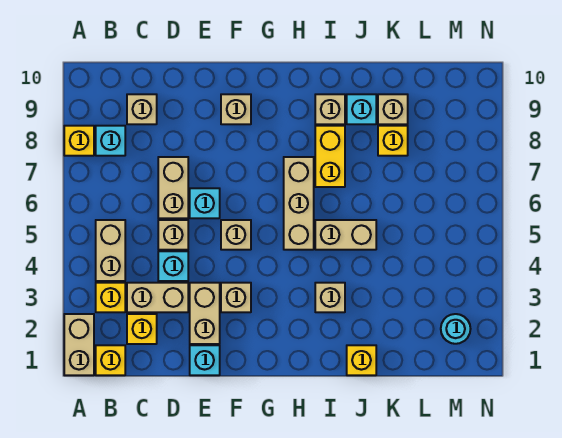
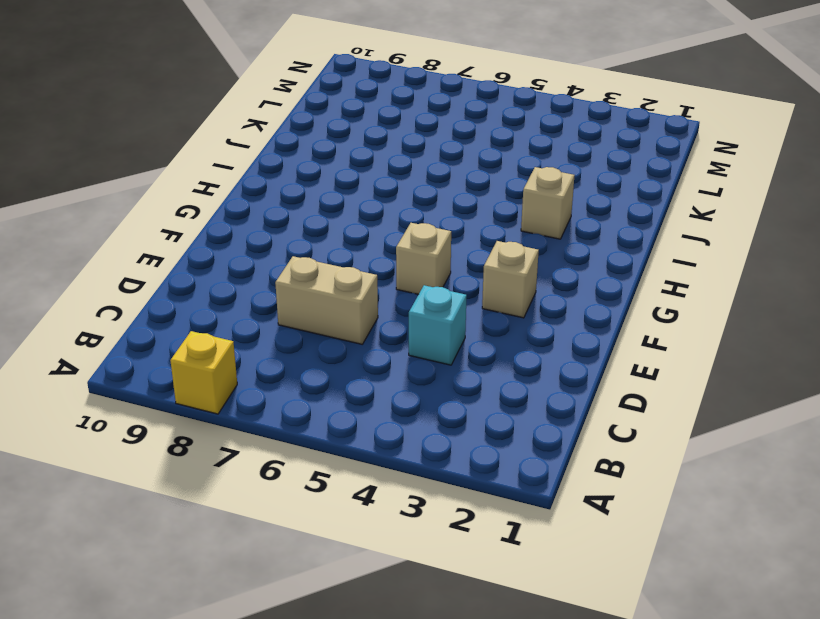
none -> tan brick A1:A2 level 1
none -> yellow brick B1 level 1
none -> yellow brick B3 level 1

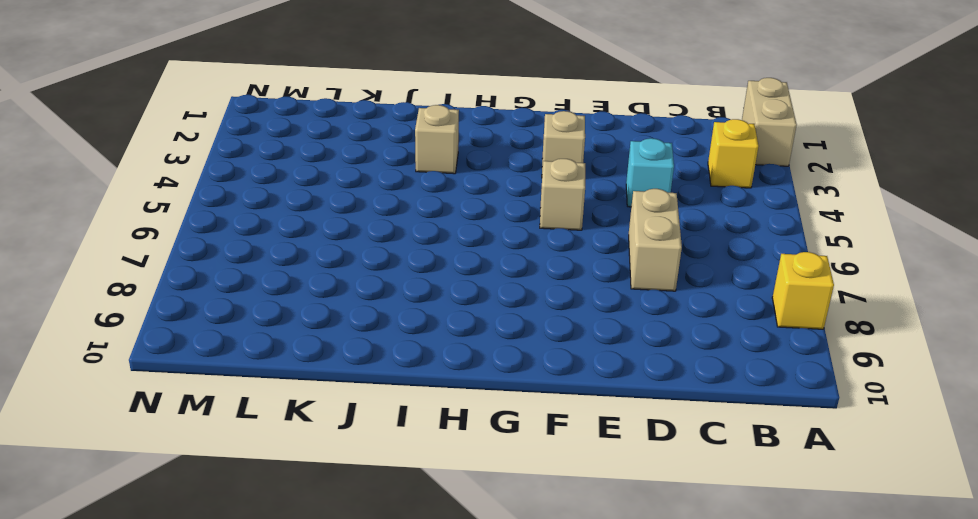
none -> yellow brick B1 level 1
none -> tan brick B4:B5 level 1
none -> cyan brick B8 level 1

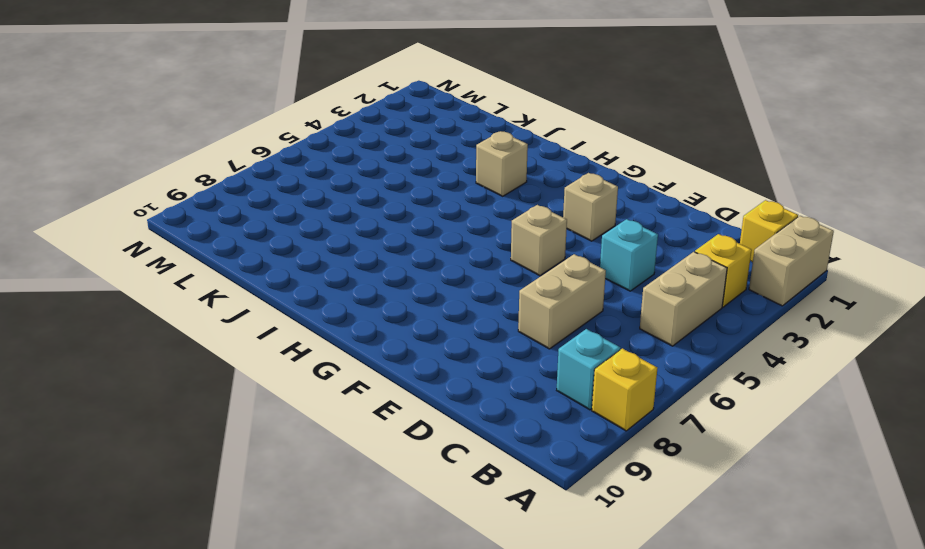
none -> yellow brick C2 level 1
none -> tan brick C3:D3 level 1
none -> tan brick C9 level 1

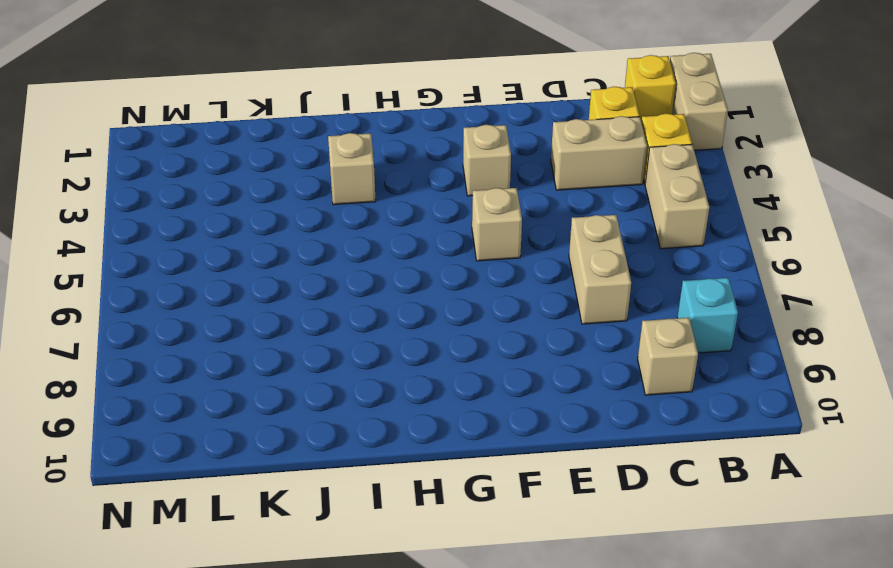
none -> yellow brick A8 level 1
none -> cyan brick D4 level 1
none -> tan brick D5 level 1

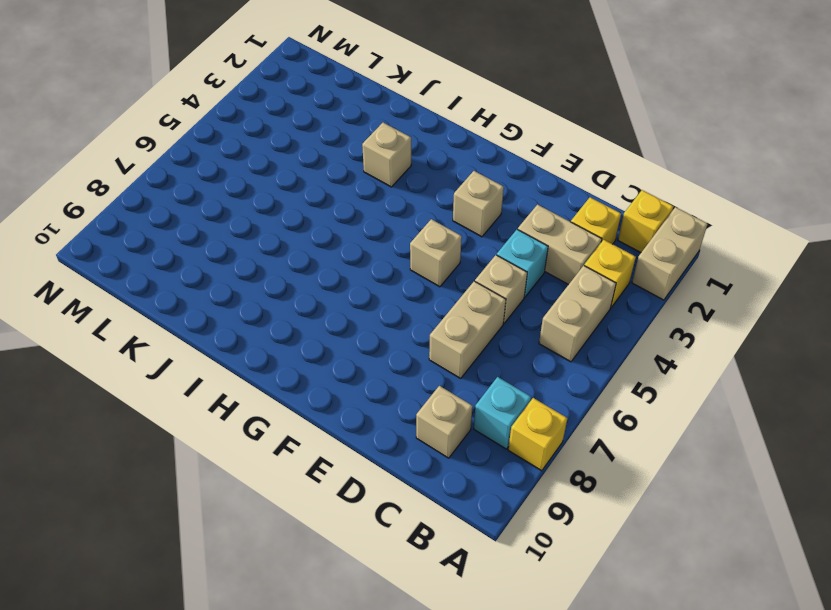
none -> cyan brick E1 level 1
none -> tan brick E2:E3 level 1
none -> cyan brick E6 level 1

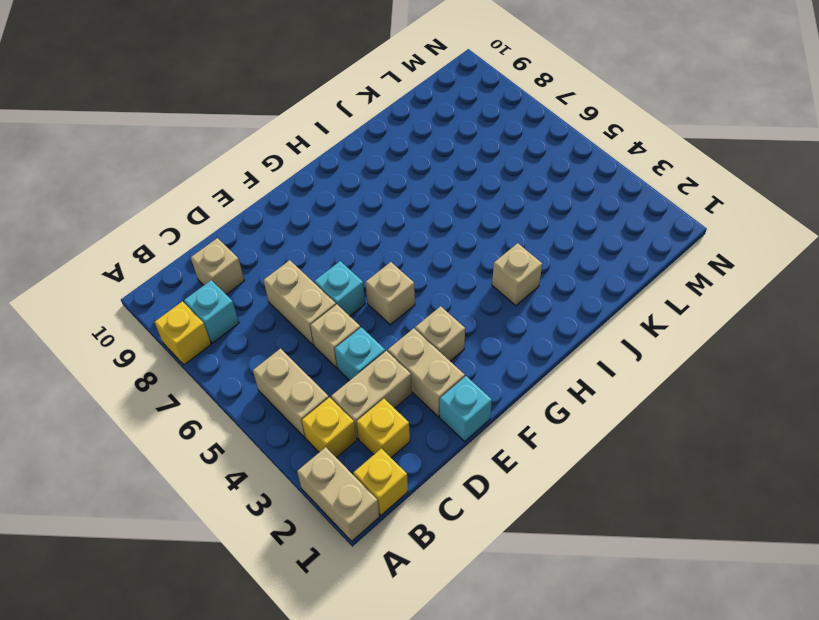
none -> tan brick F9 level 1
none -> tan brick H5:H7 level 1
none -> tan brick I5:J5 level 1

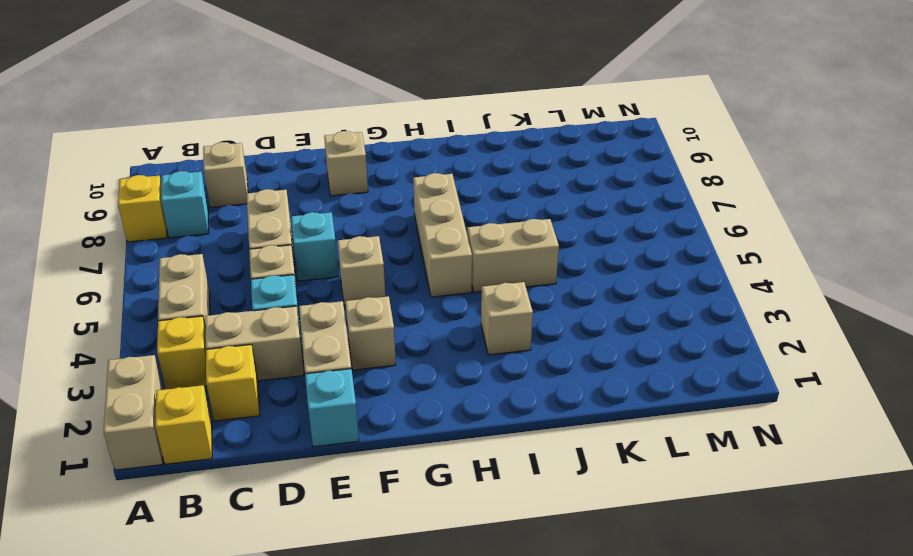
none -> yellow brick I7:I8 level 1
none -> tan brick I9 level 1
none -> yellow brick J1 level 1

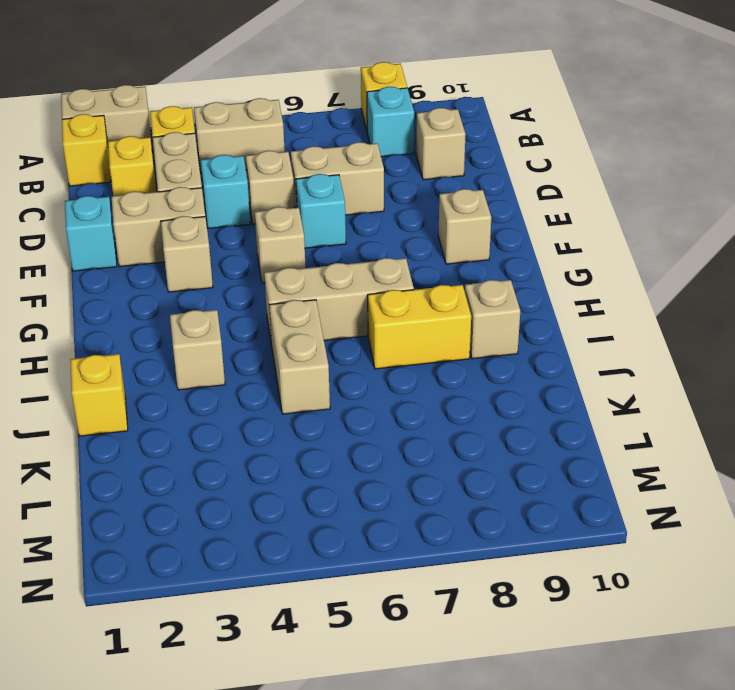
none -> cyan brick J9 level 1
none -> yellow brick K8 level 1
none -> tan brick K9 level 1

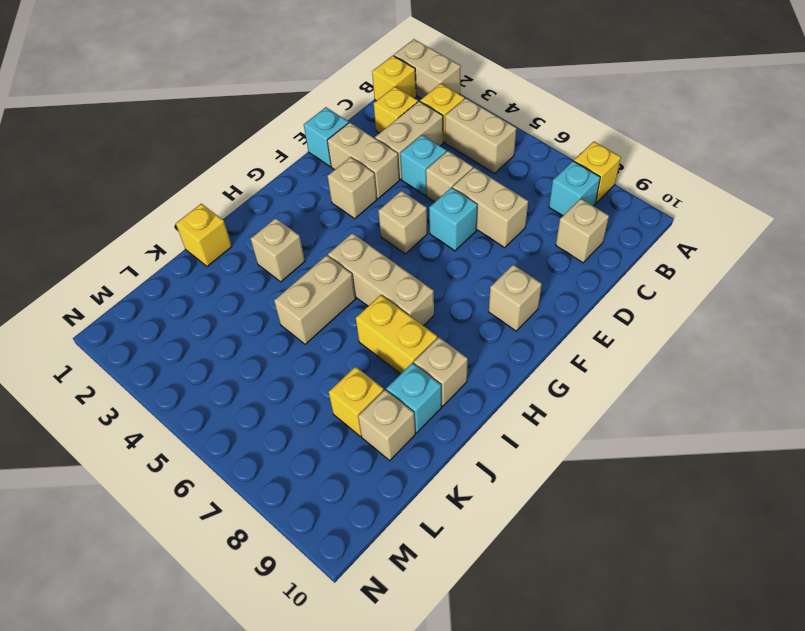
none -> cyan round brick M2 level 1

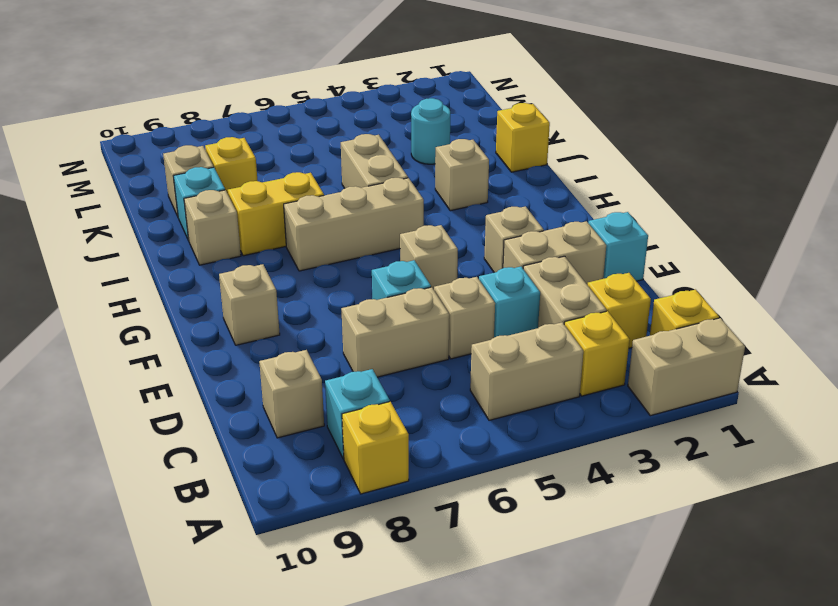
cyan round brick K3 level 1 -> cyan round brick M2 level 1

